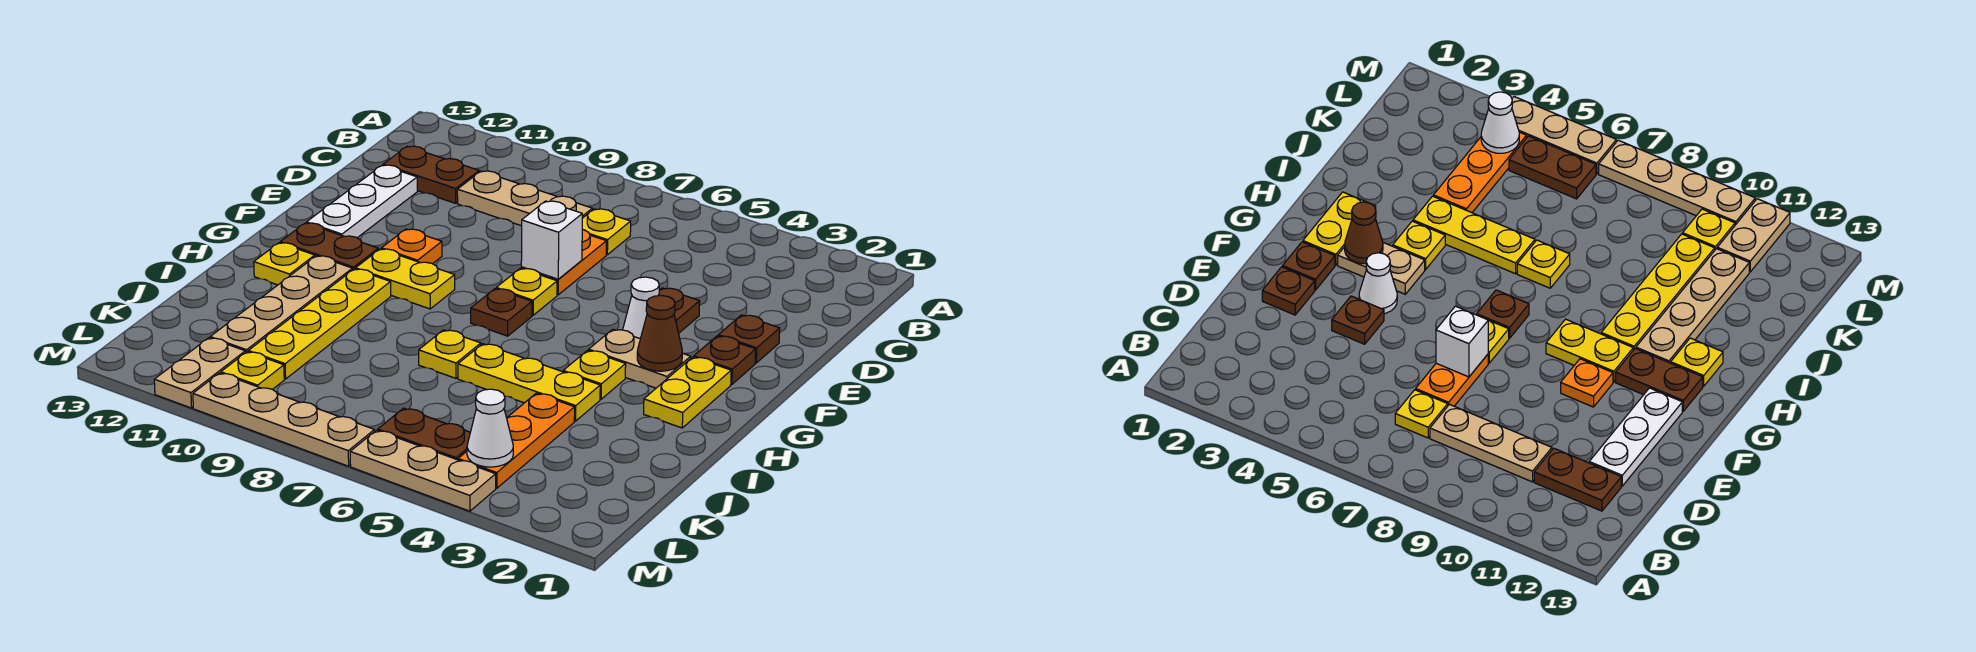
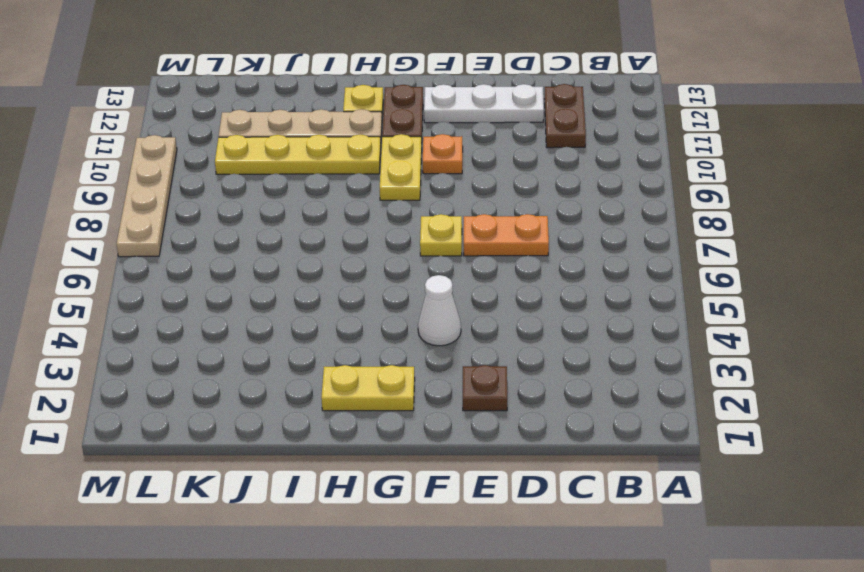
none -> yellow plate C7 level 1
none -> tan plate C8:C10 level 1
none -> brown plate E4 level 1
none -> brown plate F2 level 1

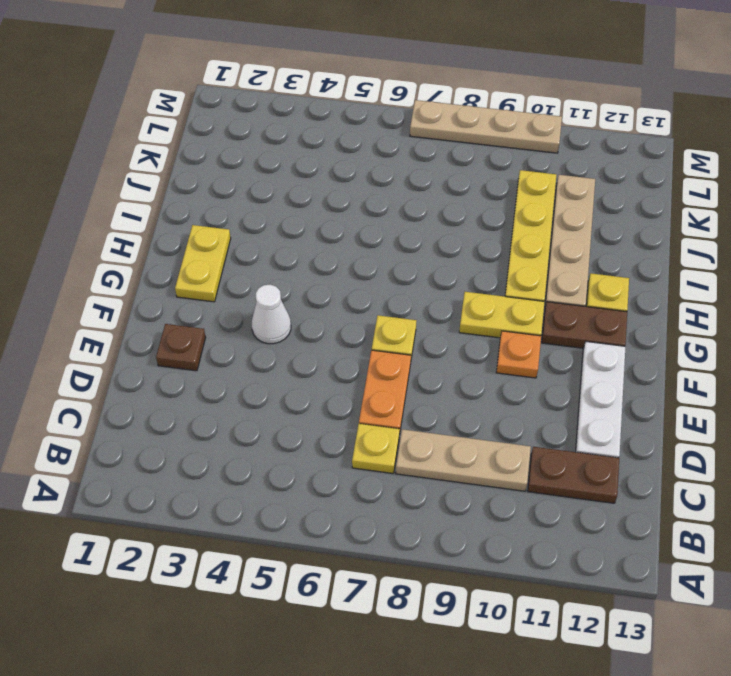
none -> brown plate E4 level 1
none -> brown plate F2 level 1
none -> tan plate G3:G4 level 1
none -> brown plate G7 level 1

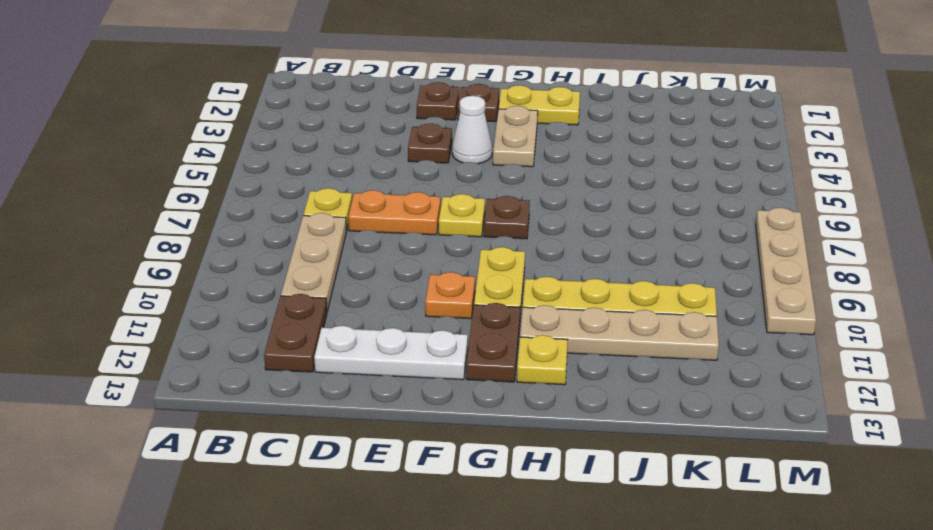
none -> yellow plate H4 level 1
none -> yellow plate I4:I6 level 1
none -> yellow plate I7 level 1
none -> orange plate J4:L4 level 1

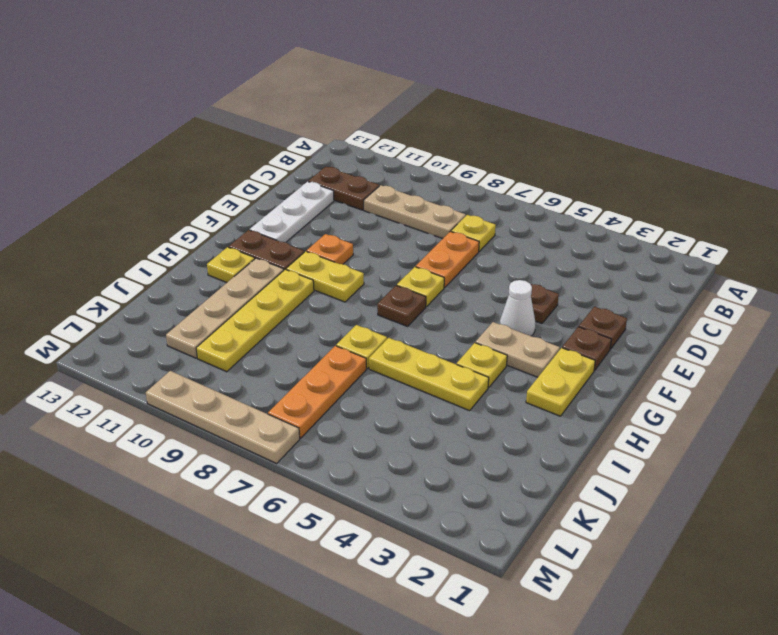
orange plate J7:L7 level 1 -> orange plate J4:L4 level 1
none -> brown plate L5:L6 level 1
none -> yellow plate L10 level 1
none -> tan plate L11:M11 level 1
none -> tan plate M4:M6 level 1

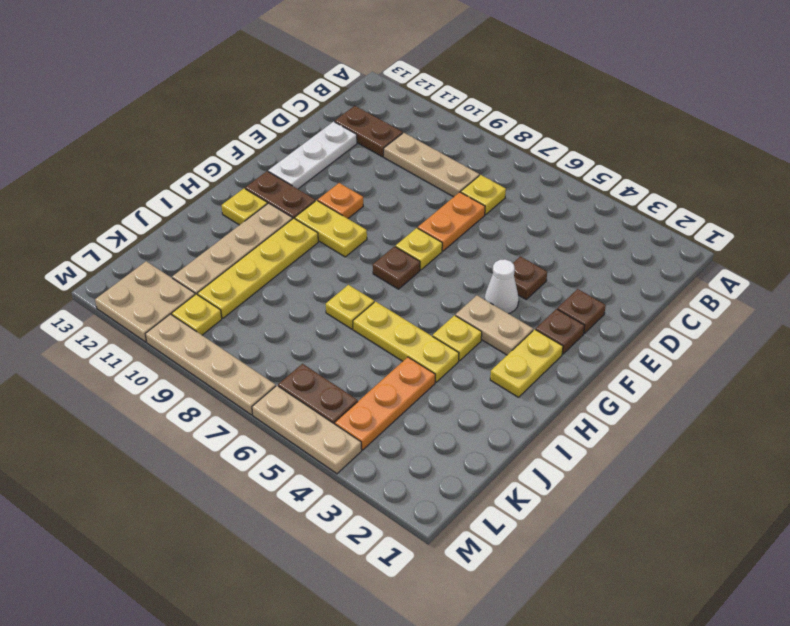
tan plate L11:M12 level 1 -> tan plate L11:M11 level 1
none -> white brick E7 level 2
none -> brown cone G3 level 2
none -> white cone L4 level 2

